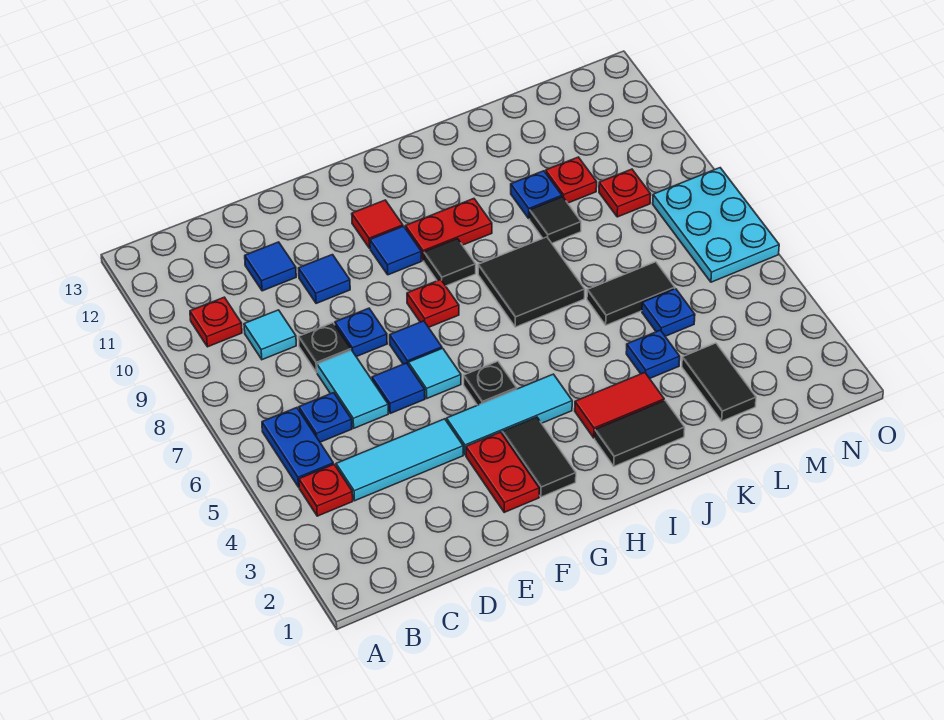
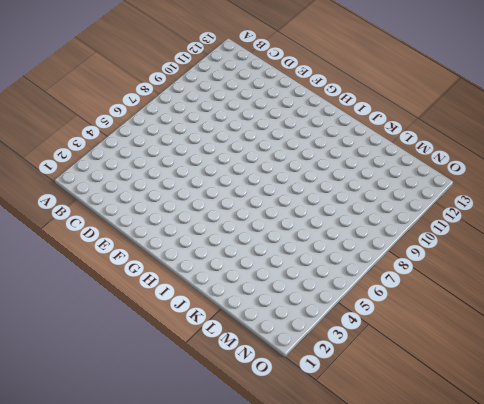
none -> red plate B4 level 1
none -> blue plate B5:B6 level 1
none -> red plate B10 level 1
none -> cyan tile C4:E4 level 1

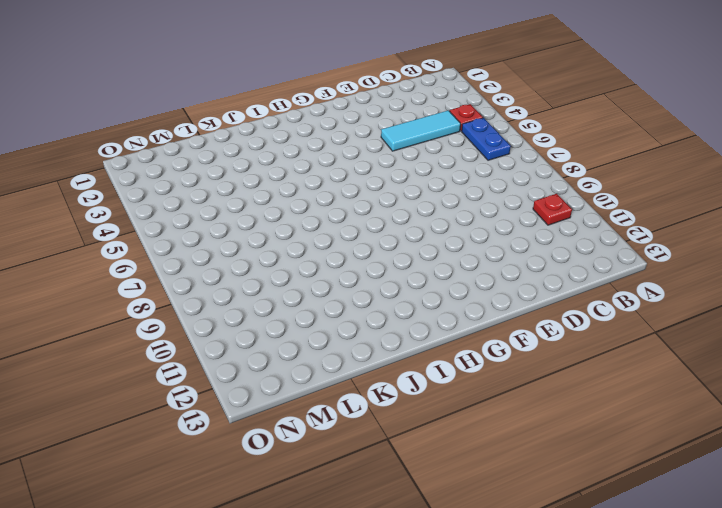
none -> blue plate C6 level 1
none -> cyan tile C9 level 1
none -> cyan tile D6:D7 level 1
none -> black plate D8 level 1

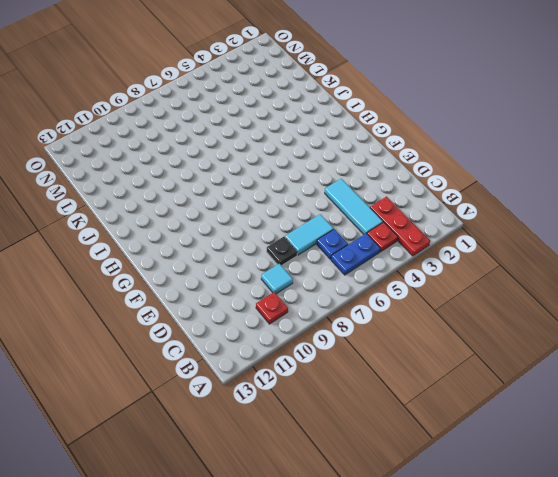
red plate A3:C3 level 1 -> none
none -> blue tile D11 level 1
none -> blue tile E6 level 1
none -> blue plate E8 level 1
none -> blue tile E10 level 1

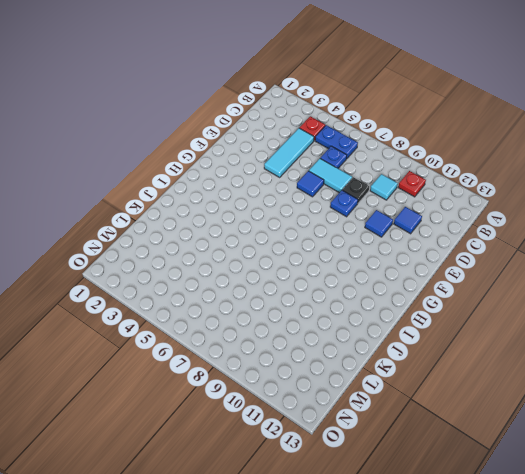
none -> red plate F2:F3 level 1
none -> cyan tile F4:H4 level 1
none -> cyan tile F6 level 1
none -> blue tile F7 level 1

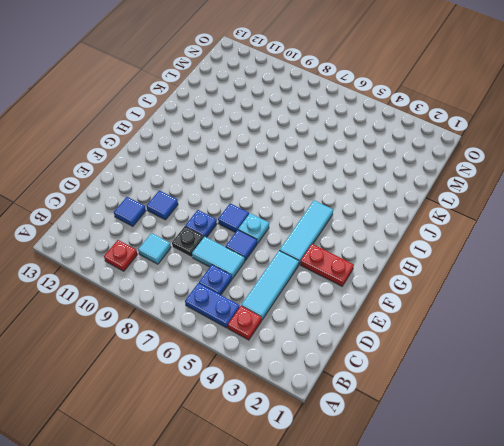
cyan plate F6 level 1 -> cyan tile F6 level 1
none -> black tile G2:G3 level 1
none -> black plate G5 level 1
none -> red plate G8 level 1
none -> blue tile G10 level 1

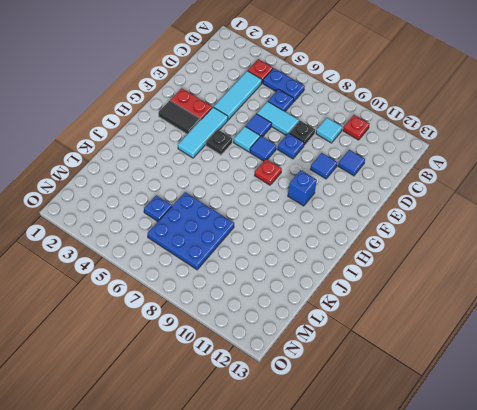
blue brick G10 level 1 -> blue tile G10 level 1
blue plate K6:M8 level 1 -> black tile K6:L6 level 1
none -> red tile G11 level 1
none -> black tile H9 level 1
none -> red plate H10:I10 level 1
none -> black tile I2:J2 level 1

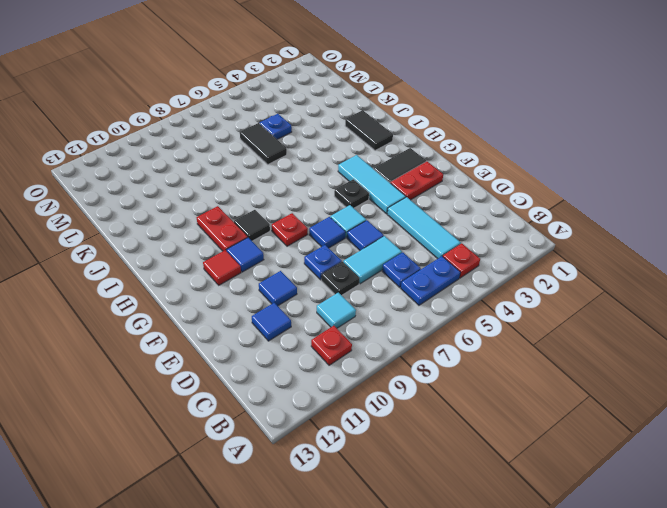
none -> red tile I3:J3 level 1
none -> black tile I7:J8 level 1
none -> blue plate K4 level 1
none -> black tile K9 level 1

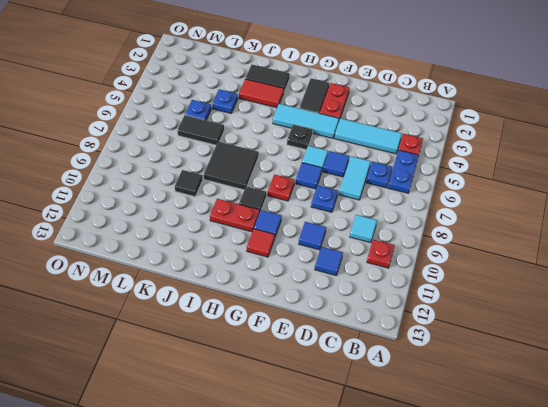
none -> black plate D8 level 1
none -> blue plate K10 level 1
none -> black tile L2:L3 level 1
none -> red plate L10 level 1

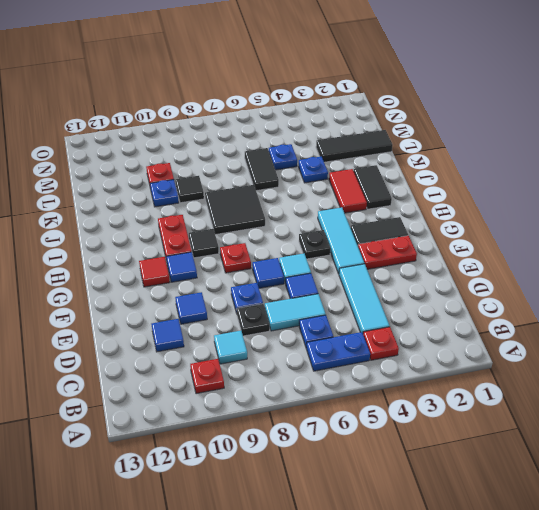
black tile L1:L3 level 1 -> black tile L2:L3 level 1
none -> red plate M9 level 1
none -> cyan plate N6:O8 level 1

